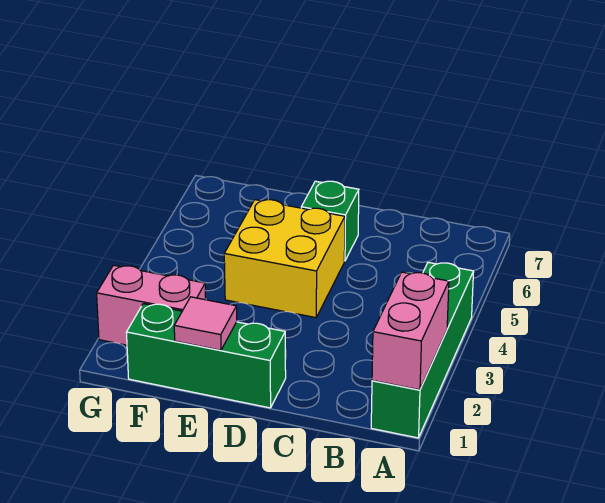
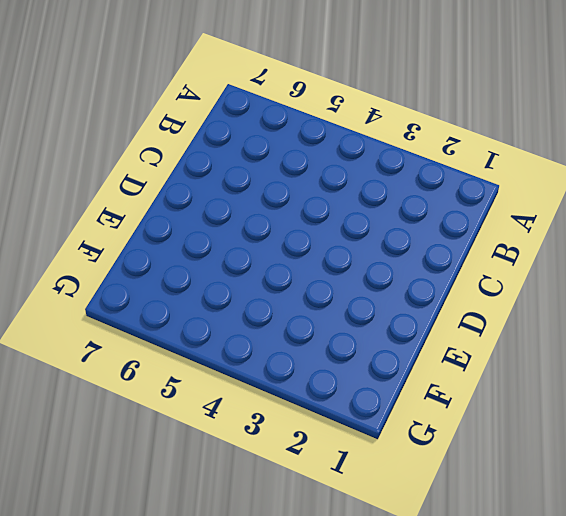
none -> green brick A1:A4 level 1
none -> green brick D1:F1 level 1

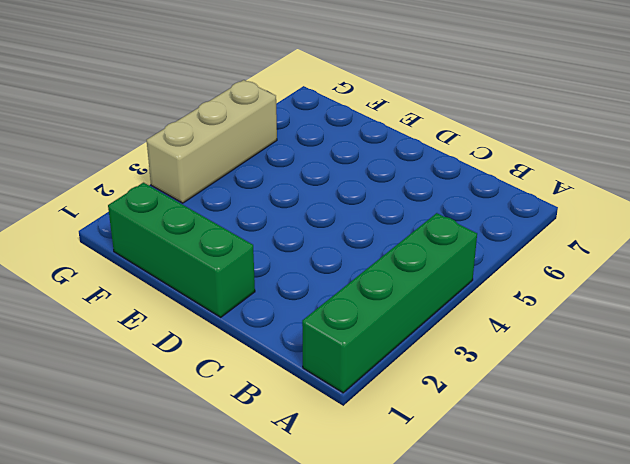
tan brick G3:G5 level 1 -> none
none -> yellow brick D4:E5 level 1
none -> green brick D6 level 1

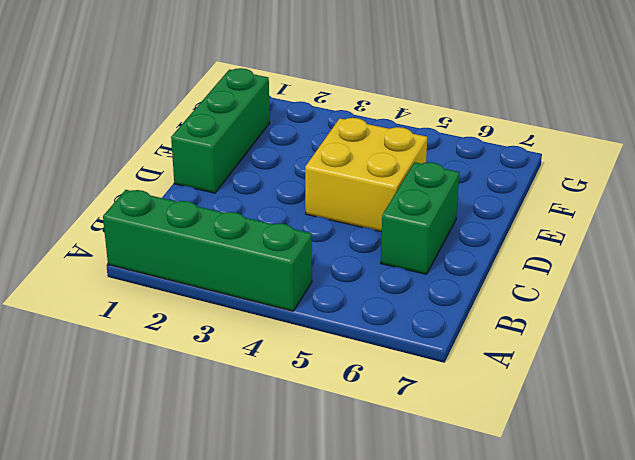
green brick C6:D6 level 1 -> green brick D6 level 1
none -> pink brick F2:G2 level 1
none -> pink brick A1:A2 level 2

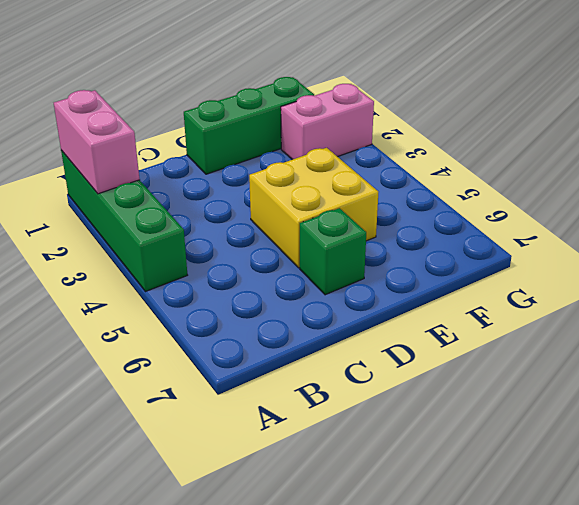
none -> pink tile E1 level 2

